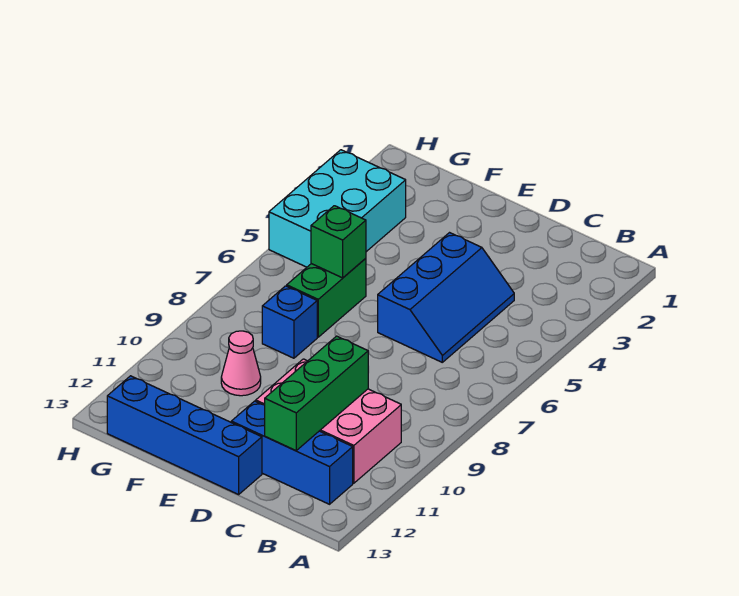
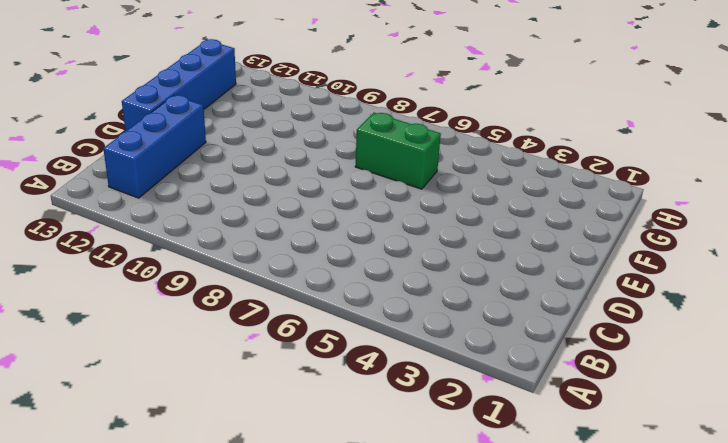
none -> pink brick B10:D11 level 1
none -> blue slope C4:D6 level 1 top D

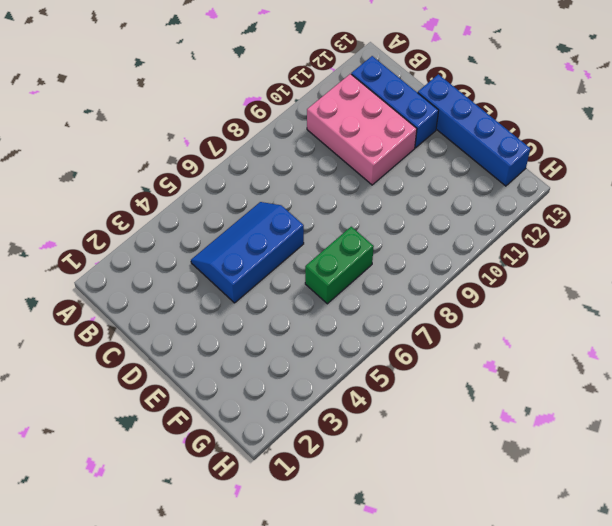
none -> blue brick F8 level 1
none -> pink cone F10 level 1

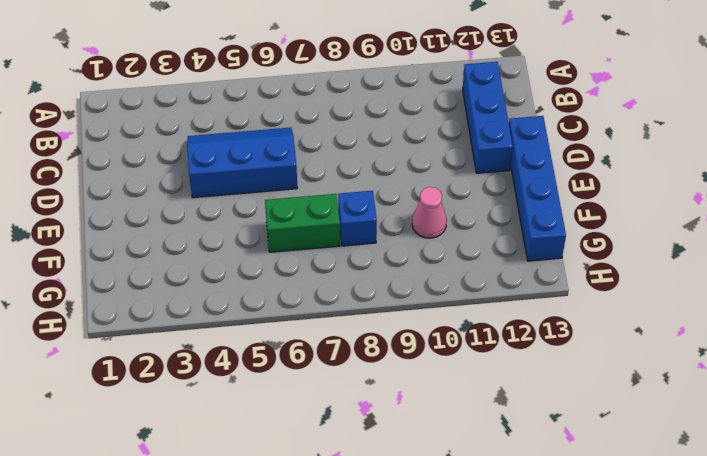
none -> pink brick B10:D11 level 1
none -> cyan brick G3:H5 level 1

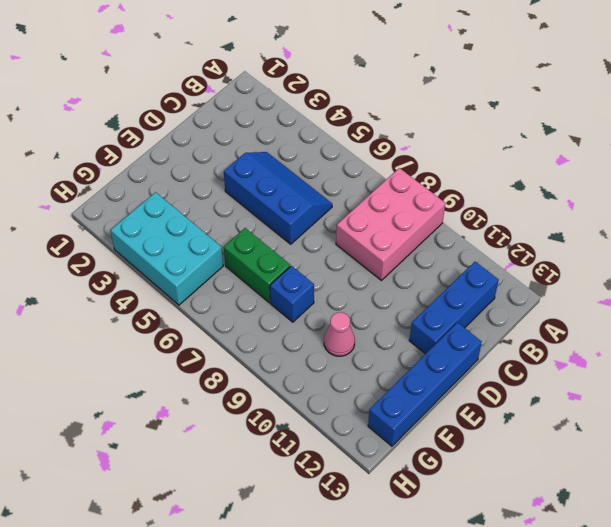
pink brick A8:C9 level 1 -> pink brick B10:D11 level 1
none -> green brick C10:C12 level 2
none -> green brick F6 level 2

